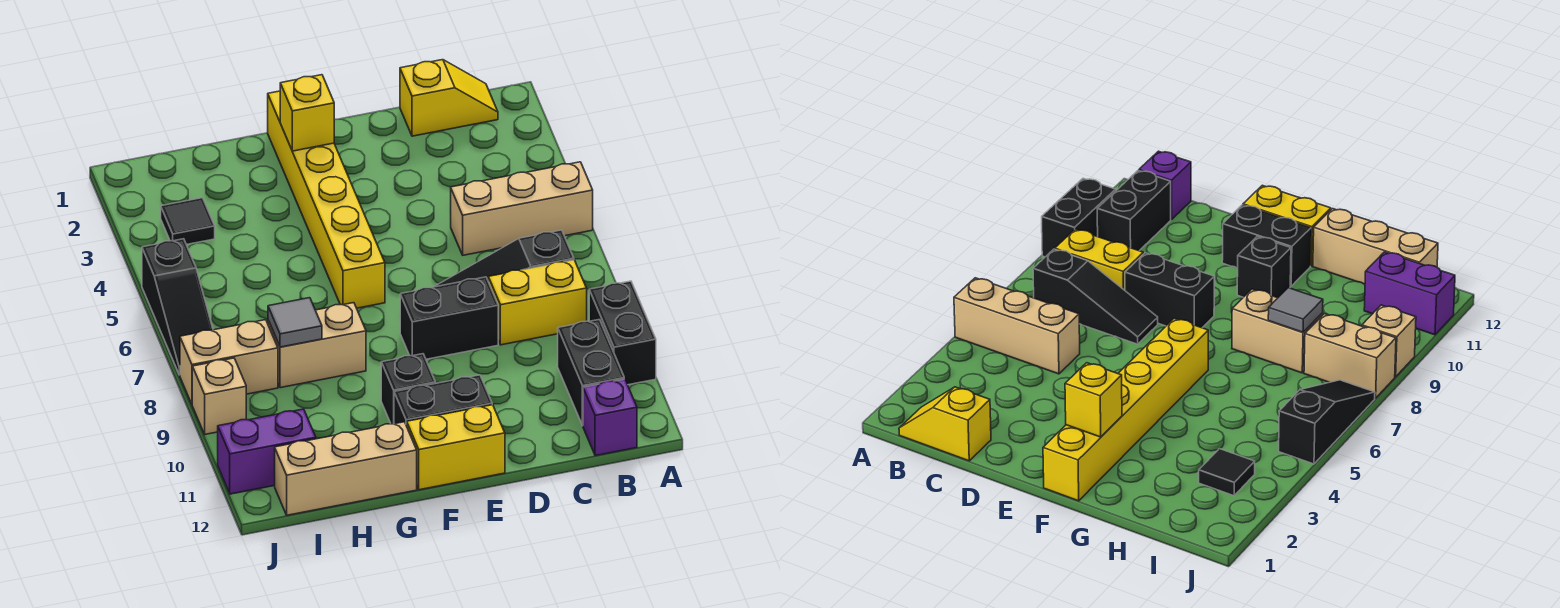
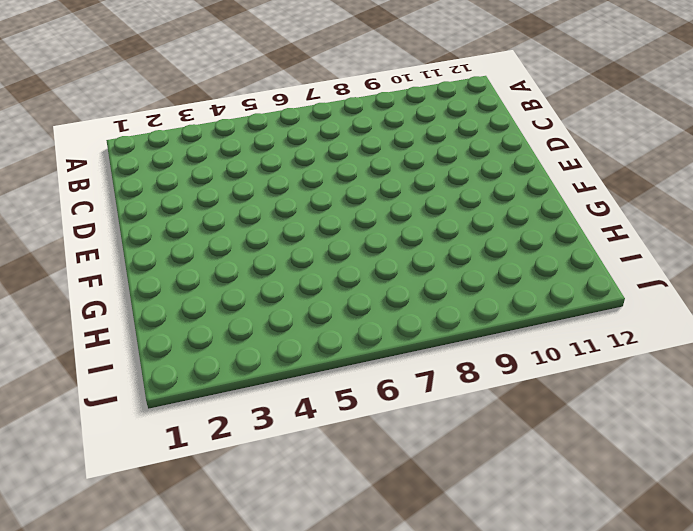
none -> tan brick A5:C5 level 1
none -> black brick A9:A10 level 1
none -> yellow slope B1:C1 level 1 top C

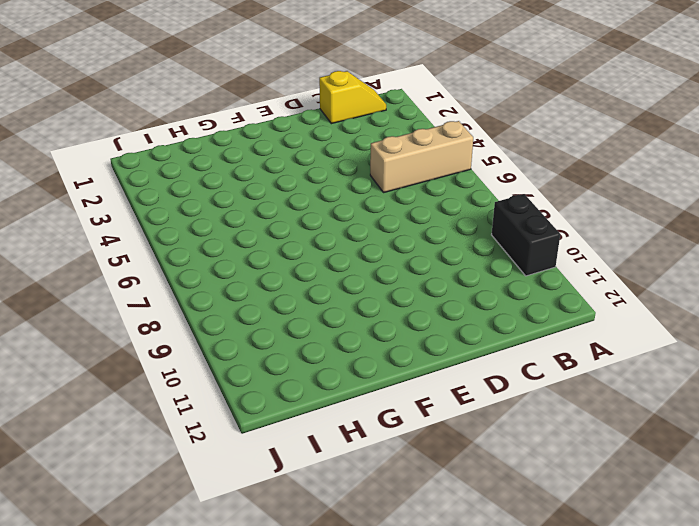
none -> black slope B7:D7 level 1 top B
none -> yellow brick B8:C8 level 1
none -> black brick B10:B11 level 1

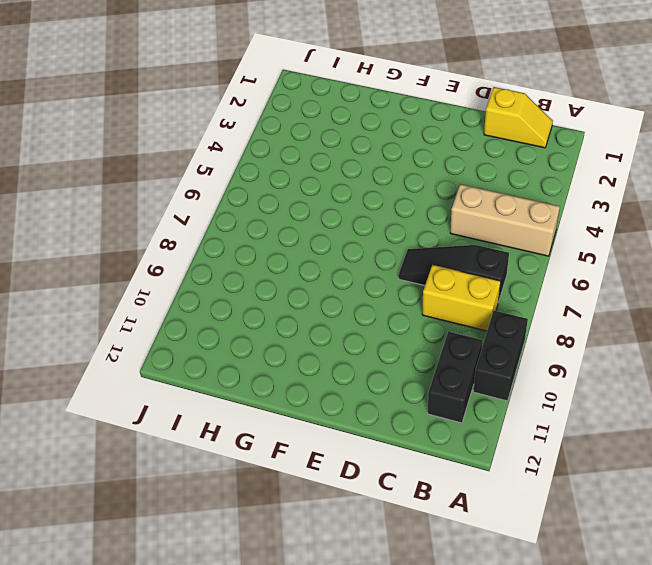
none -> purple brick B12 level 1
none -> black brick D8:E8 level 1
none -> black brick E11:F11 level 1

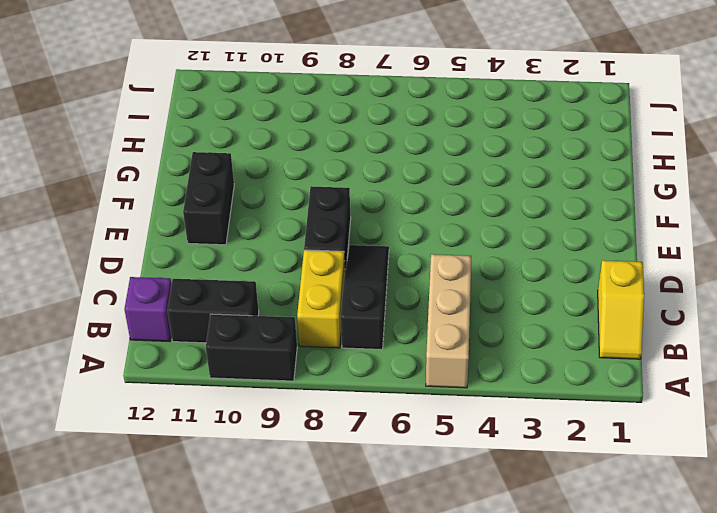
none -> yellow brick E12:F12 level 1
none -> yellow brick F1:F6 level 1
none -> black brick F10 level 1

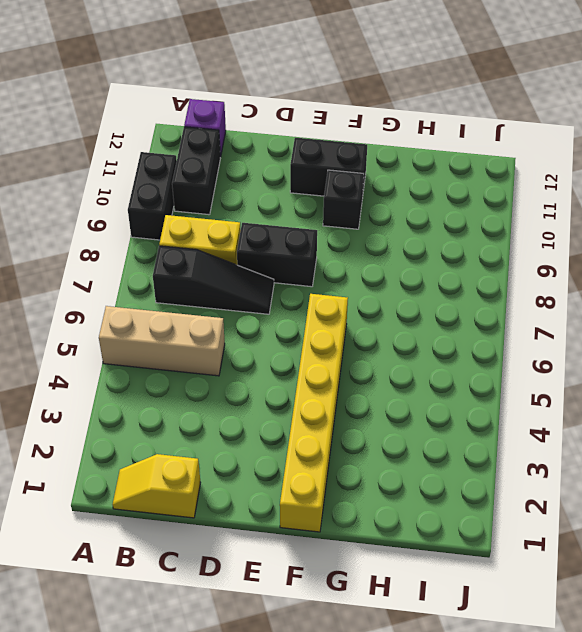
none -> yellow brick E12:F12 level 1
none -> tan brick G8:H8 level 1
none -> tan brick G12:I12 level 1

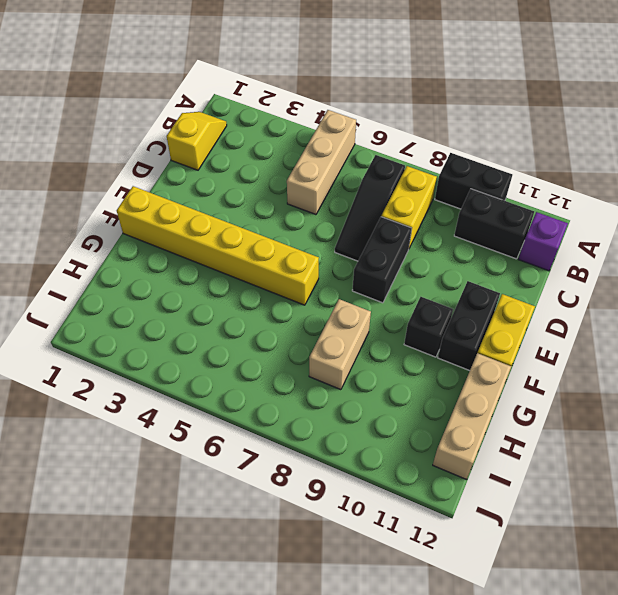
none -> black tile I3 level 1
none -> tan brick I8:J8 level 1
none -> purple brick I11:J11 level 1

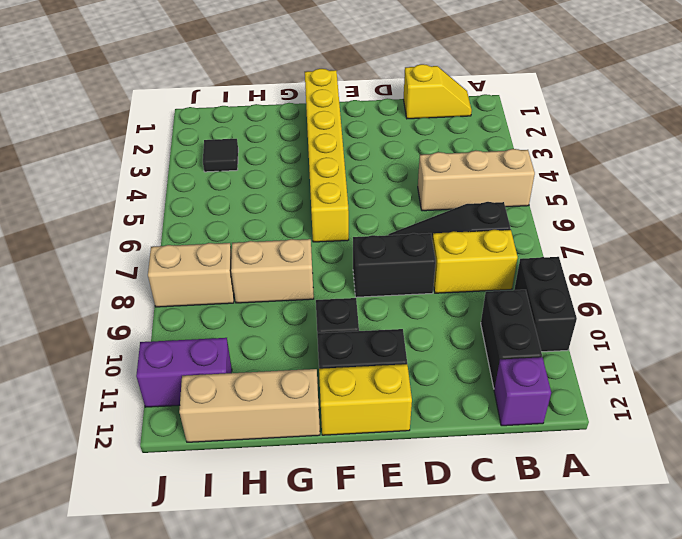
none -> black slope J5:J7 level 1 top 5
none -> tan brick J9 level 1
none -> yellow brick F2 level 2

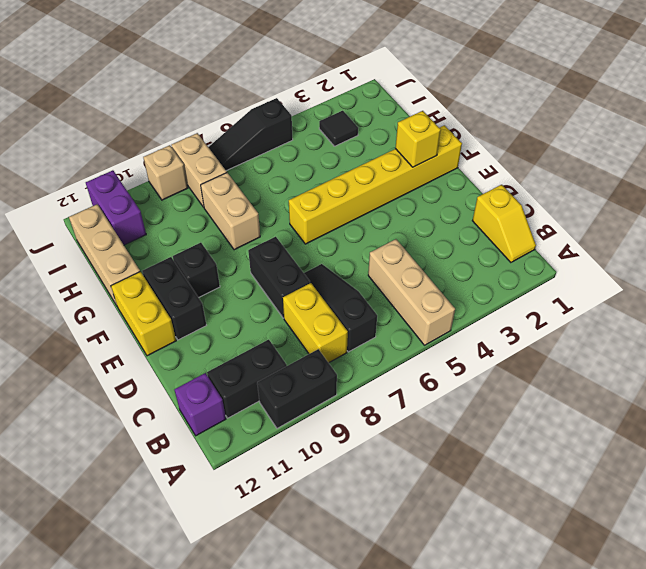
none -> grey tile H8 level 2

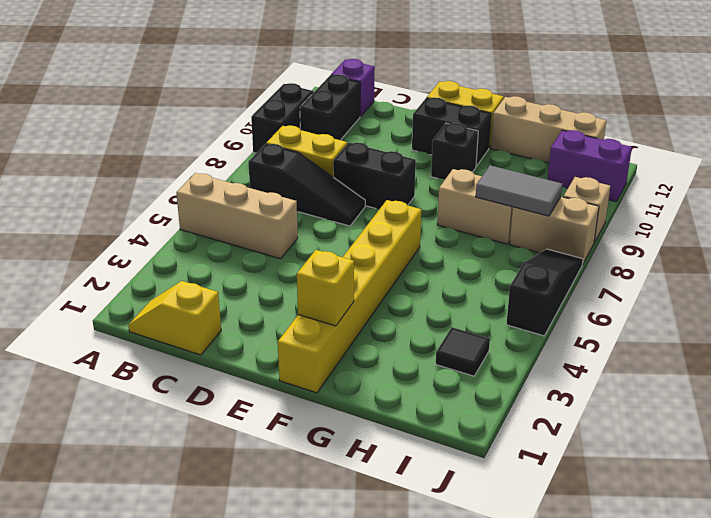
grey tile H8:I8 level 2 -> grey tile H8 level 2

